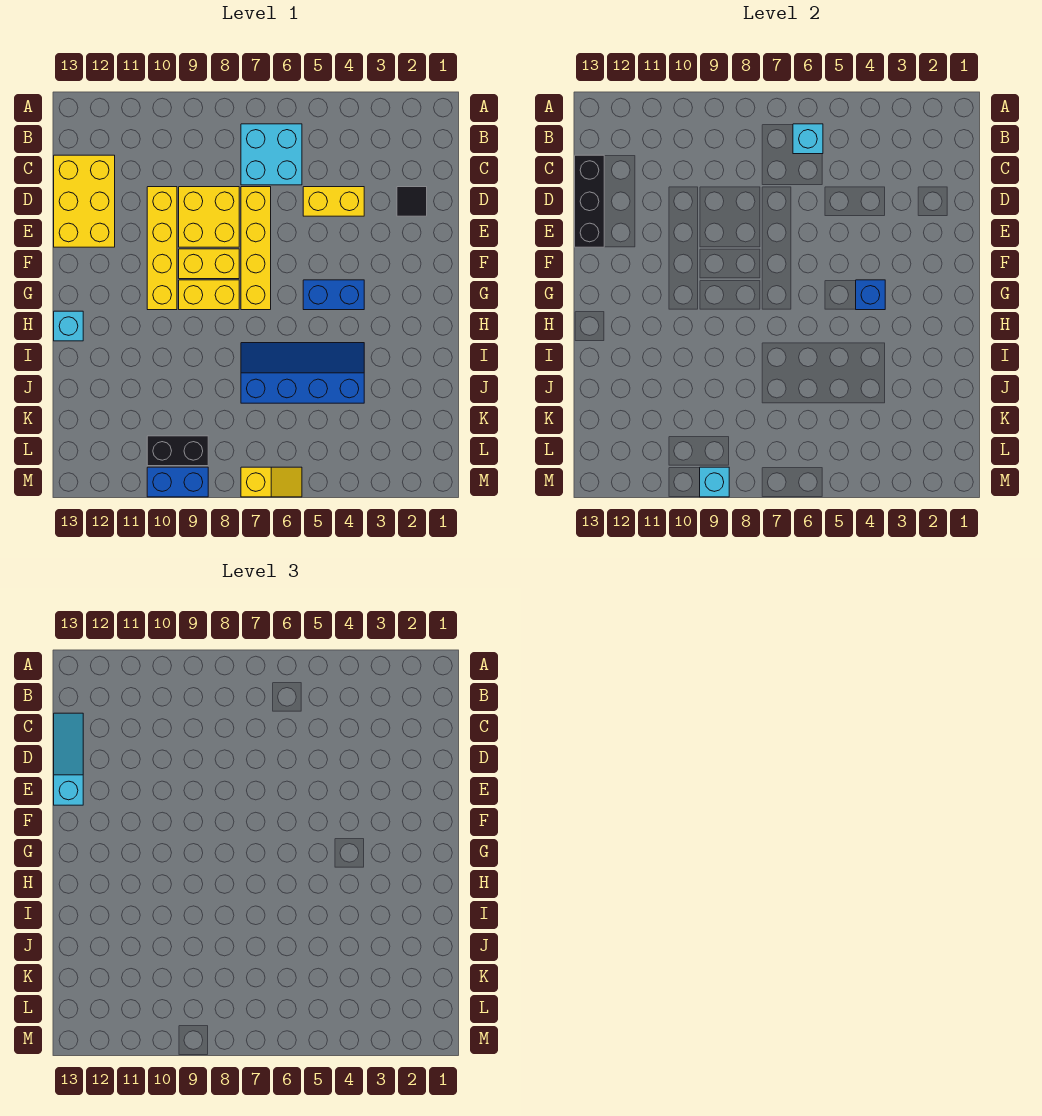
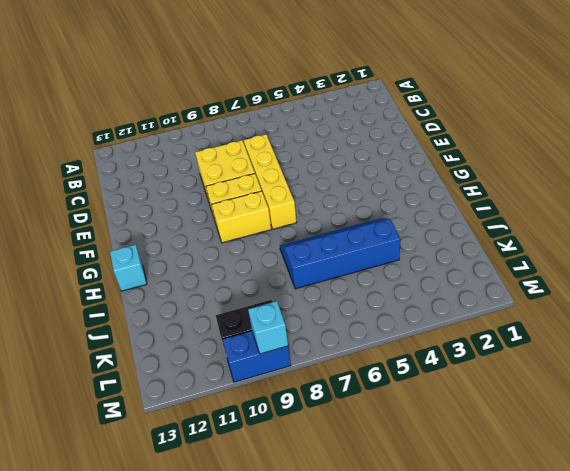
none -> cyan brick B6:C7 level 1
none -> yellow brick C12:E13 level 1
none -> black tile D2 level 1

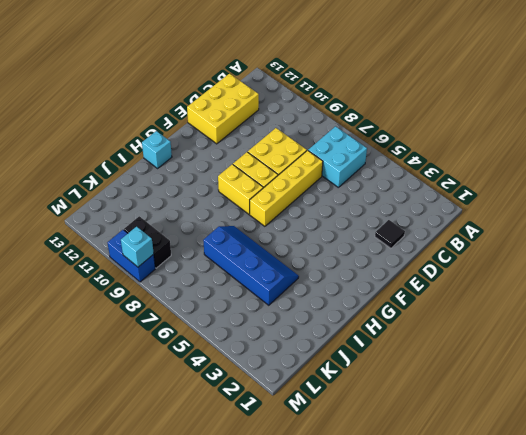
none -> yellow brick D4:D5 level 1
none -> yellow brick D10:G10 level 1
none -> blue brick G4:G5 level 1

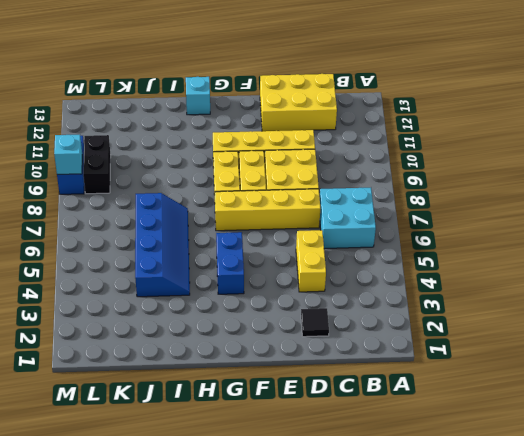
none -> yellow slope M6:M7 level 1 top 7
none -> cyan brick B6 level 2
none -> black brick C13:E13 level 2

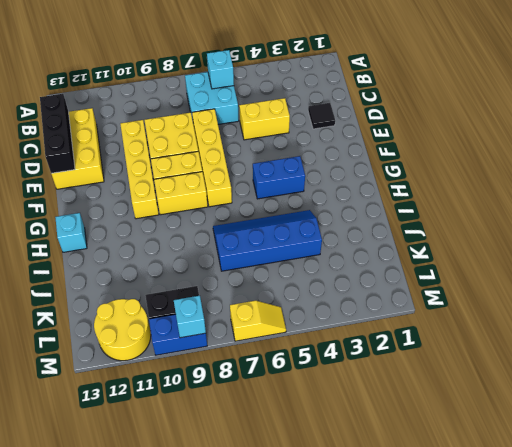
yellow round brick L11:M12 level 1 -> none
none -> blue brick G4 level 2
none -> cyan slope C13:E13 level 3 top E

